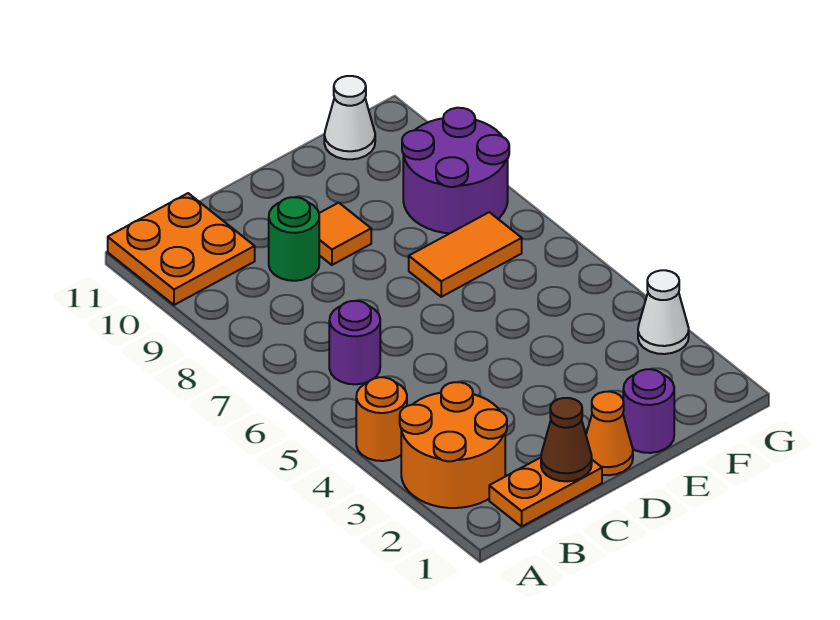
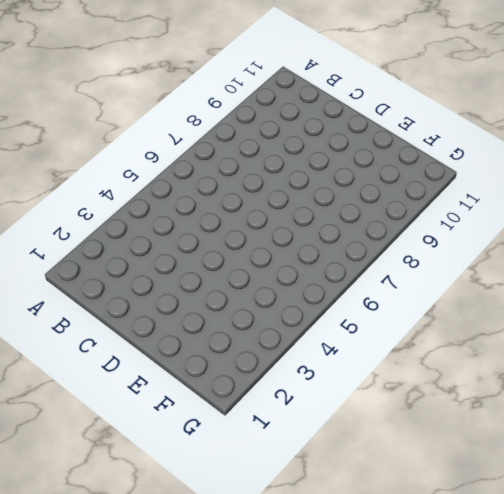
none -> orange round brick A2:B3 level 1
none -> orange round brick A4 level 1
none -> orange plate A10:B11 level 1

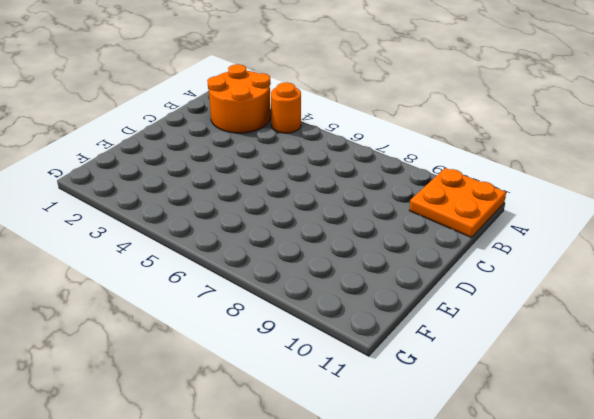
none -> orange plate B1:C1 level 1
none -> purple round brick B6 level 1
none -> green round brick C9 level 1

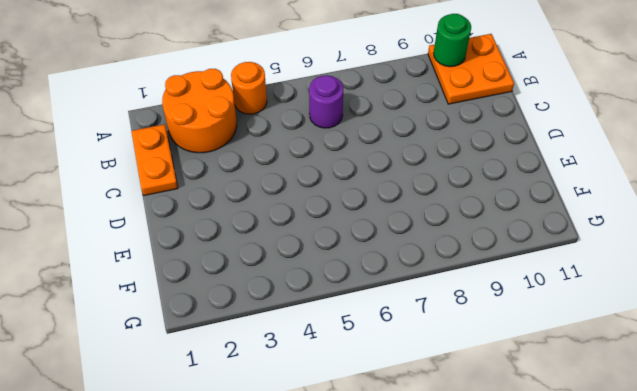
green round brick A10 level 2 -> green round brick C9 level 1
none -> orange cone D1 level 1
none -> orange tile D9 level 1
none -> purple round brick E1 level 1

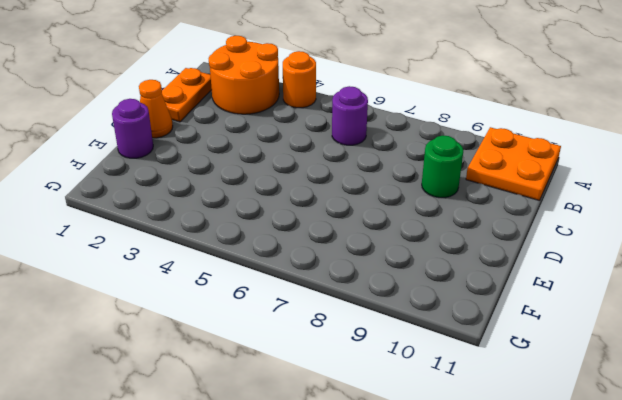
none -> orange tile D9 level 1
none -> orange tile E7:F7 level 1
none -> purple round brick F8:G9 level 1

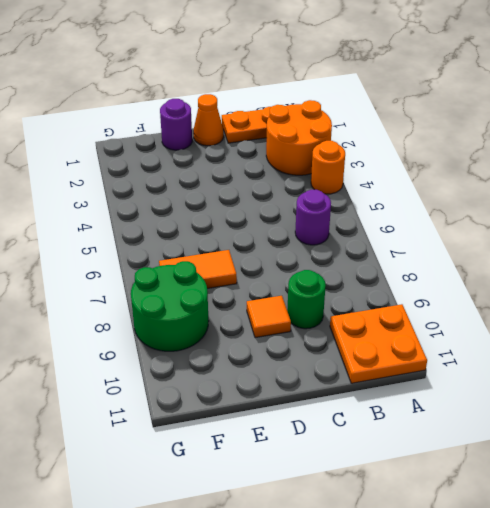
green round brick F8:G9 level 1 -> purple round brick F8:G9 level 1
none -> white cone F11 level 1
none -> white cone G3 level 1
none -> brown cone C1 level 2

